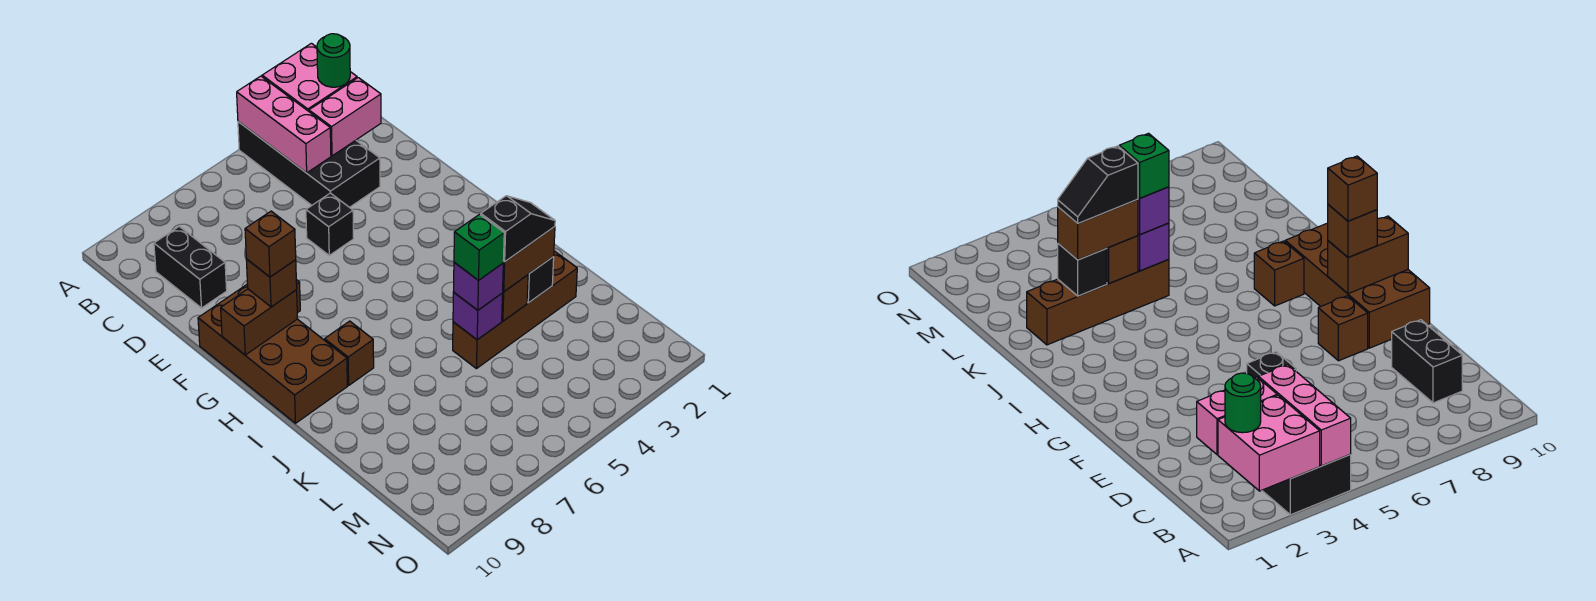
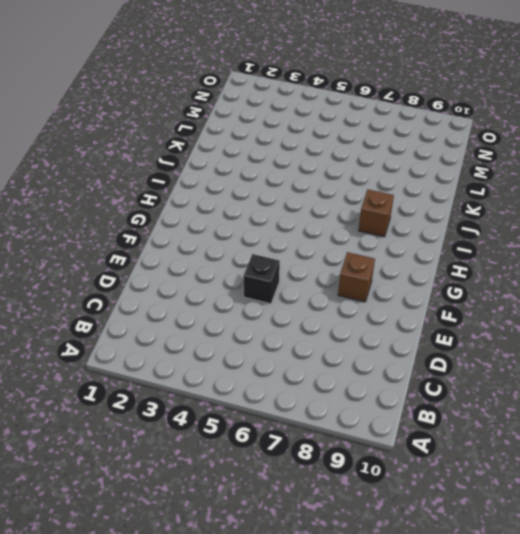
none -> black brick A3:D4 level 1
none -> black brick C9:D9 level 1
none -> brown brick F9:I10 level 1

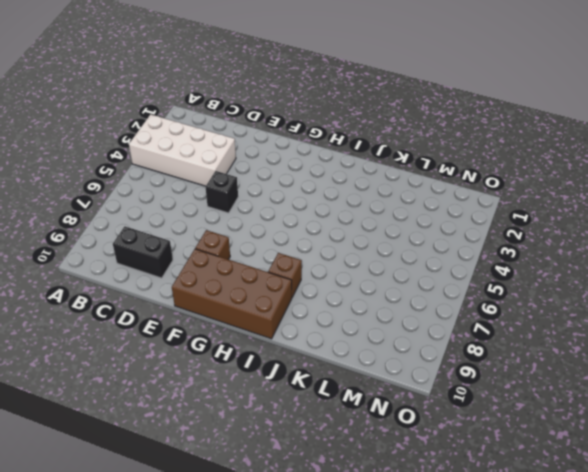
white brick A3:D4 level 1 -> black brick A3:D4 level 1
none -> brown brick K2:K5 level 1
none -> pink brick A2:B3 level 2
none -> pink brick A4:C4 level 2

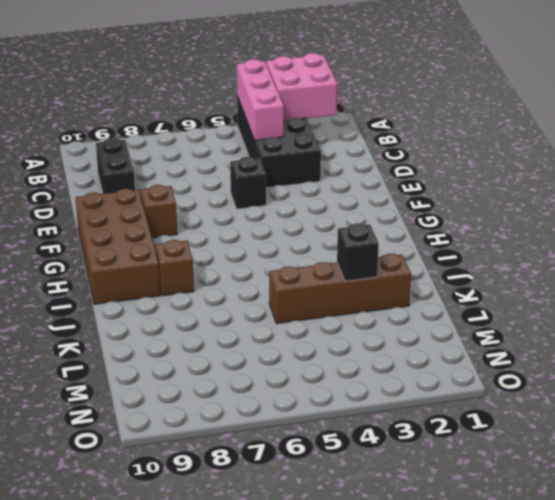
none -> pink brick C2:C3 level 2
none -> brown brick G9:G10 level 2
none -> brown brick K4 level 2

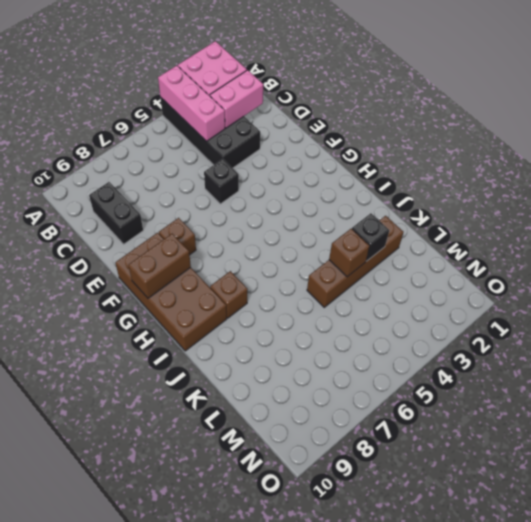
none -> purple brick K5 level 2
none -> green round brick B2 level 3
none -> brown brick G9 level 3

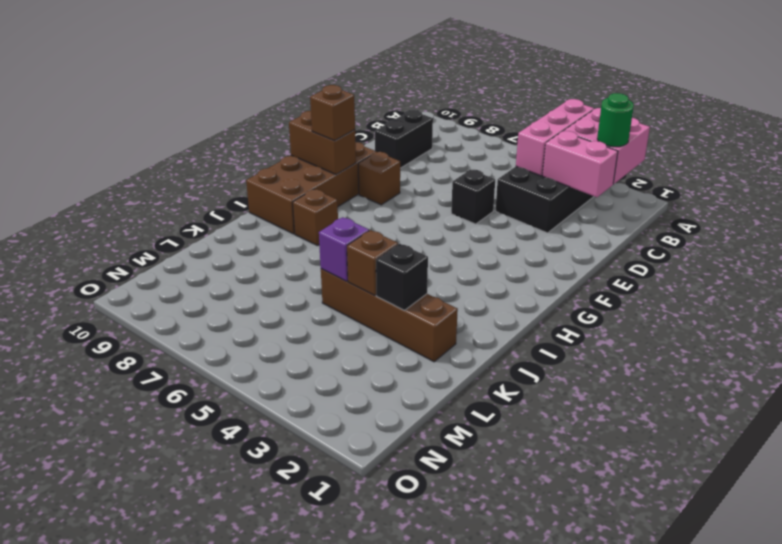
none -> brown brick K3:K4 level 3
none -> purple brick K5 level 3
none -> brown brick G9 level 4

